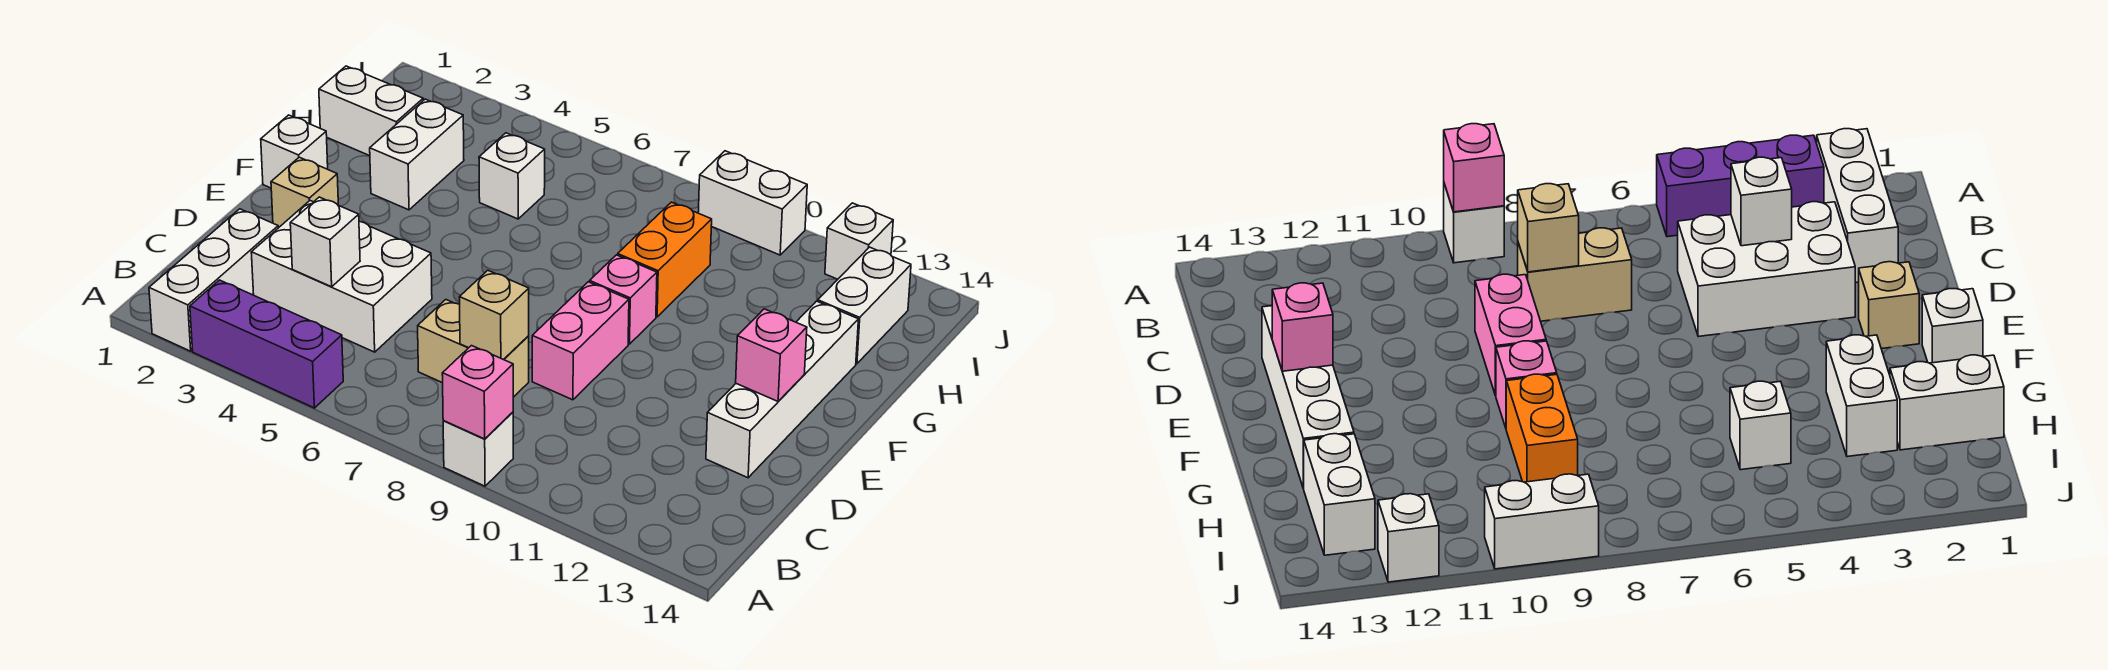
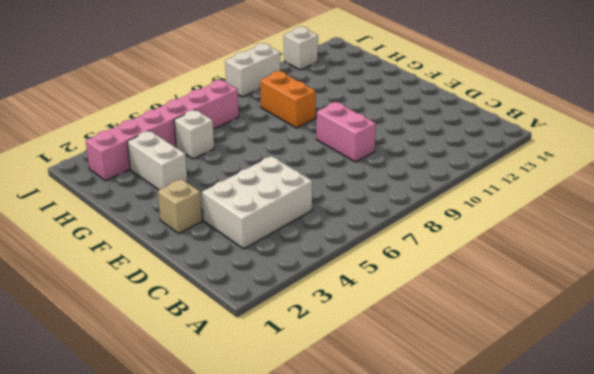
pink brick I2:I7 level 1 -> none
none -> white brick A2:C2 level 1
none -> purple brick A3:A5 level 1
none -> white brick A9 level 1

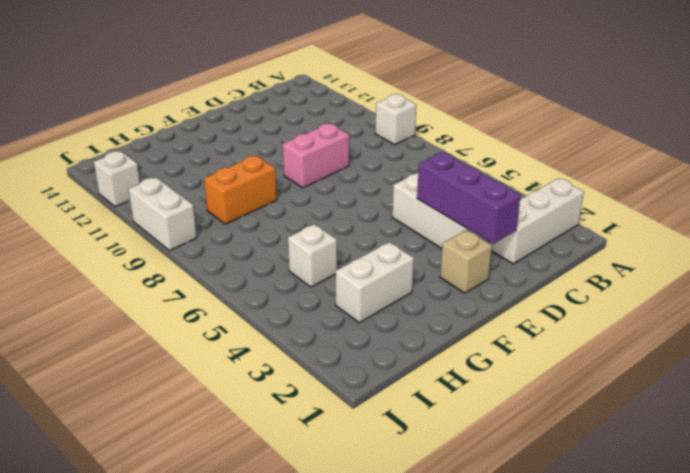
purple brick D2:D4 level 2 -> purple brick A3:A5 level 1
none -> tan brick C7:C8 level 1
none -> white brick D13:G13 level 1
none -> white brick F1 level 1

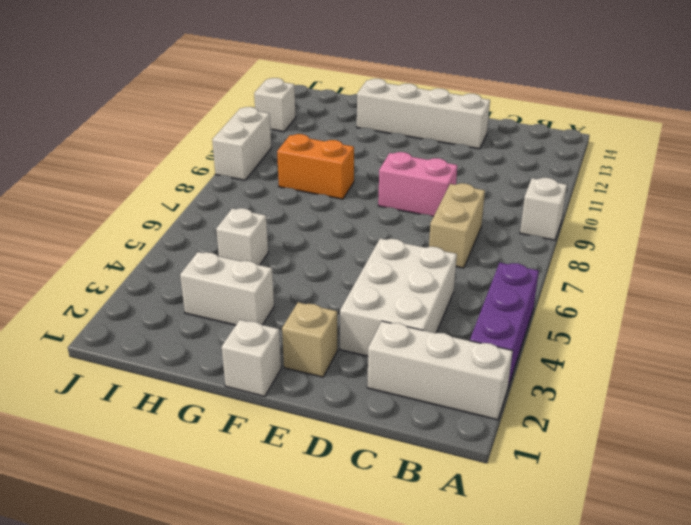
none -> pink brick F9 level 1
none -> white brick H1:H2 level 1
none -> white brick H13:I13 level 1

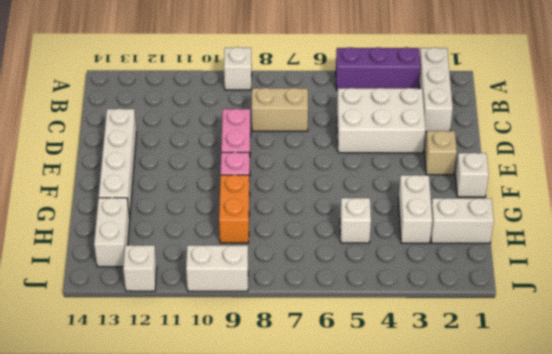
none -> pink brick A9 level 2
none -> white brick C4 level 2
none -> tan brick C8 level 2

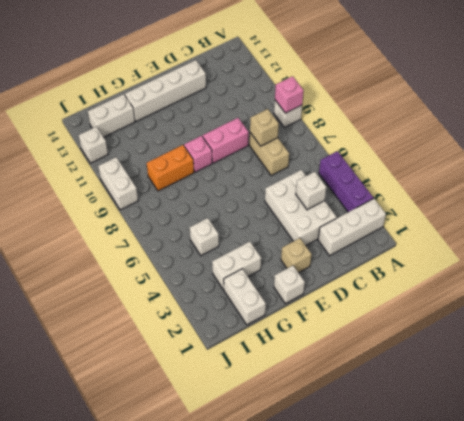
none -> pink brick E13 level 2

